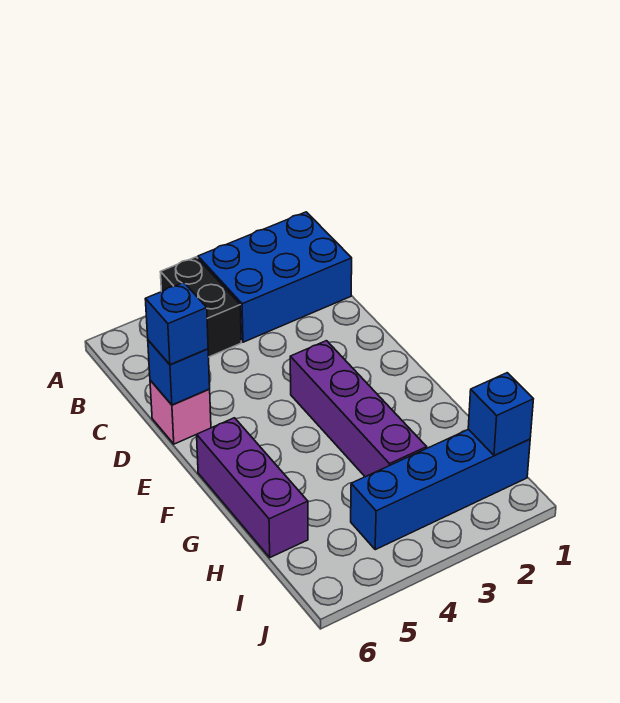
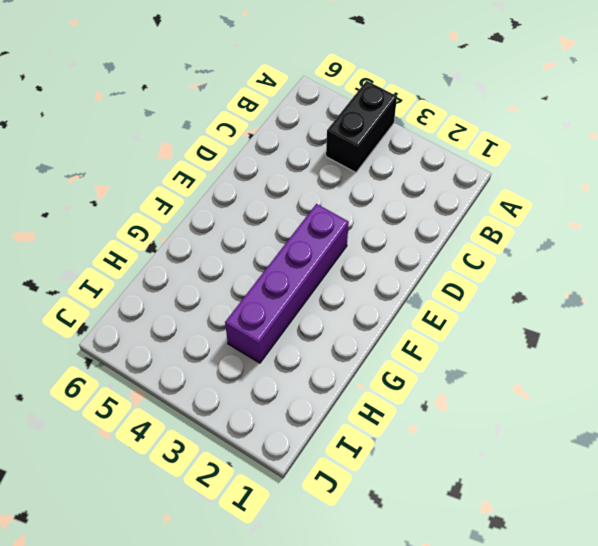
none -> blue brick A1:B3 level 1
none -> pink brick D6 level 1

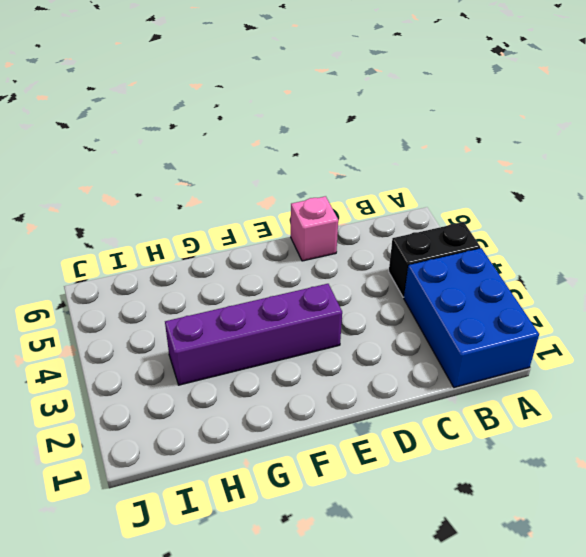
none -> purple brick F6:H6 level 1
none -> blue brick I1:I4 level 1

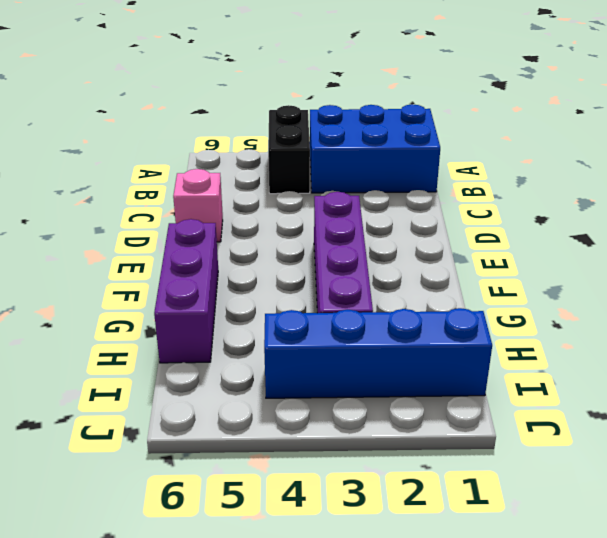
none -> blue brick D6 level 2
none -> blue brick I1 level 2

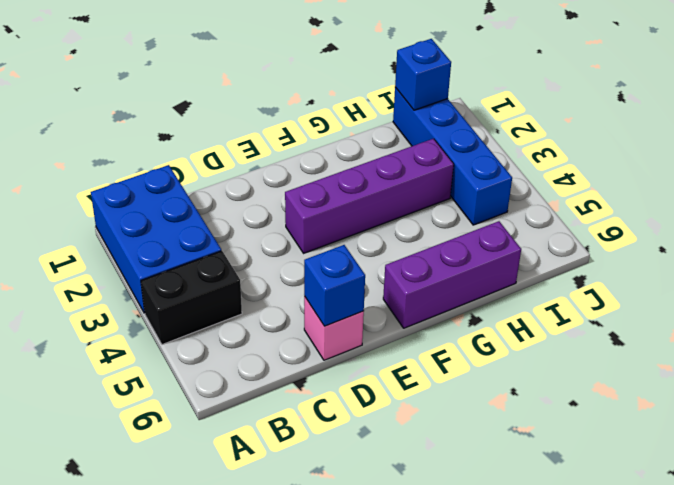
none -> blue brick D6 level 3

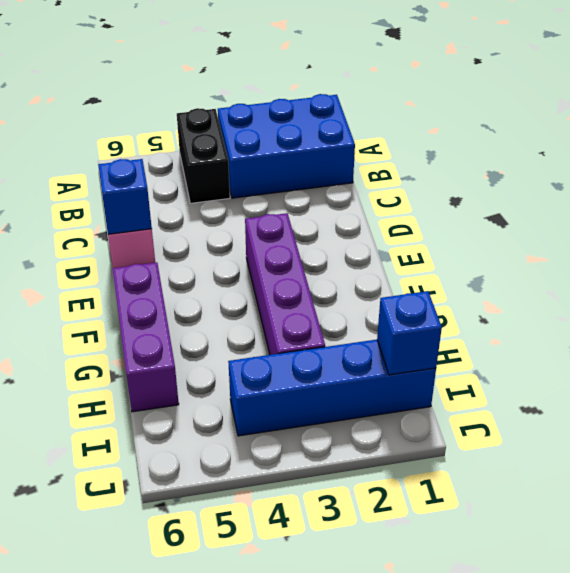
none -> blue brick D6 level 3

